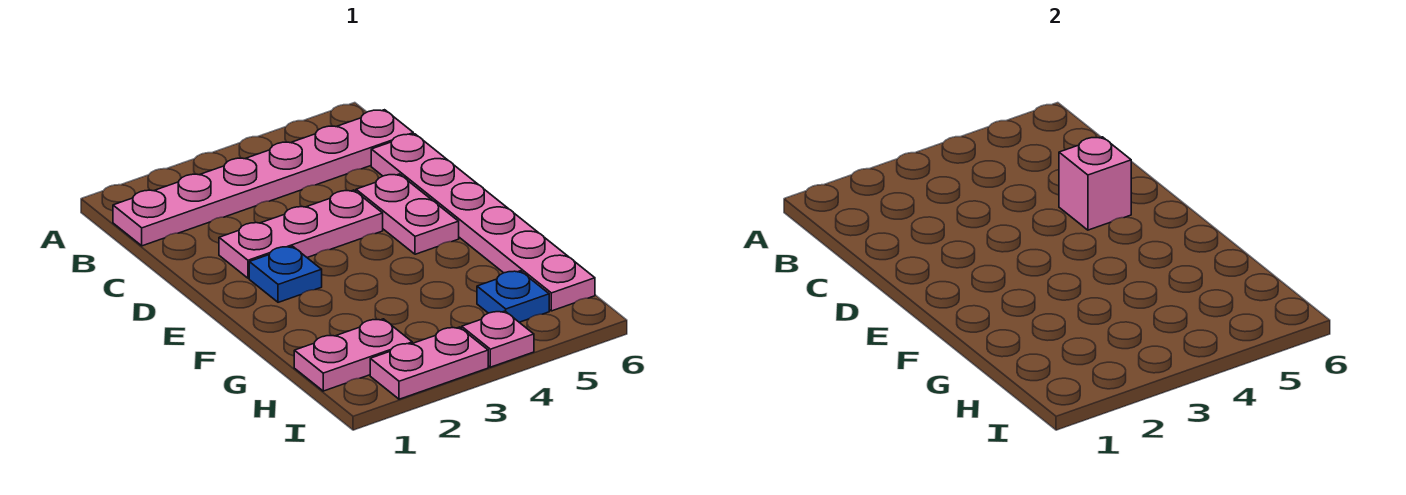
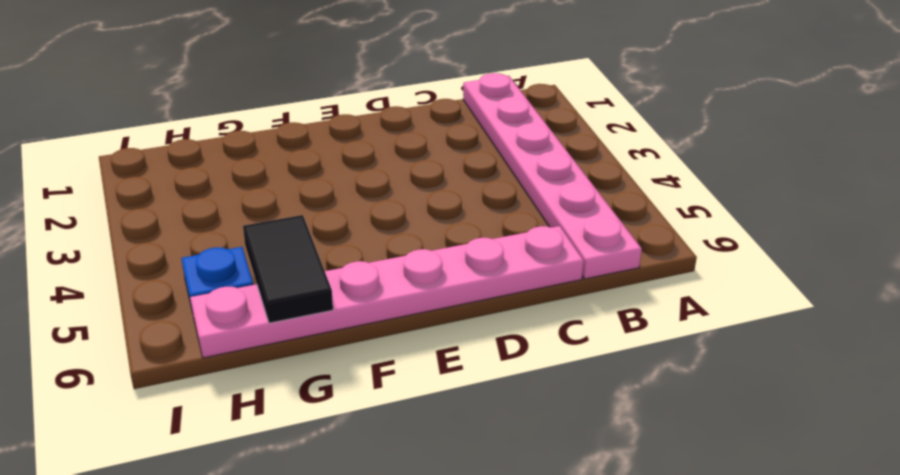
black tile G5:G6 level 2 -> none
none -> pink plate D2:D4 level 1
none -> pink plate D5:E5 level 1

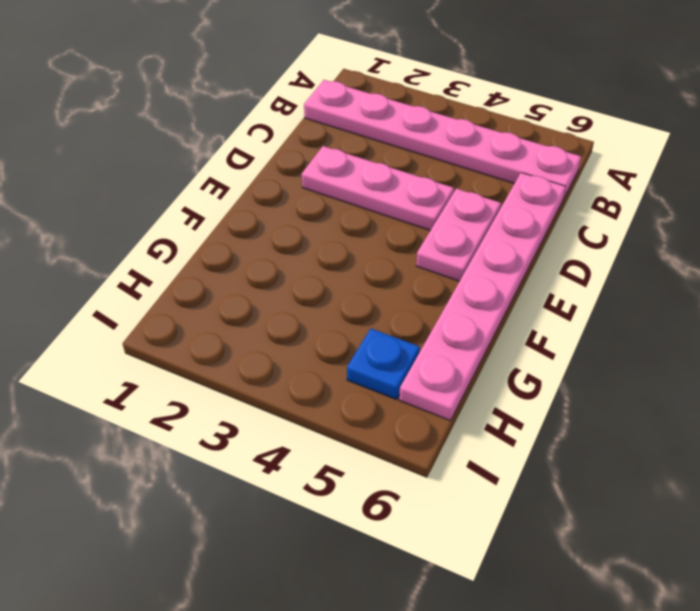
none -> blue plate E2 level 1
none -> pink plate H1:H2 level 1

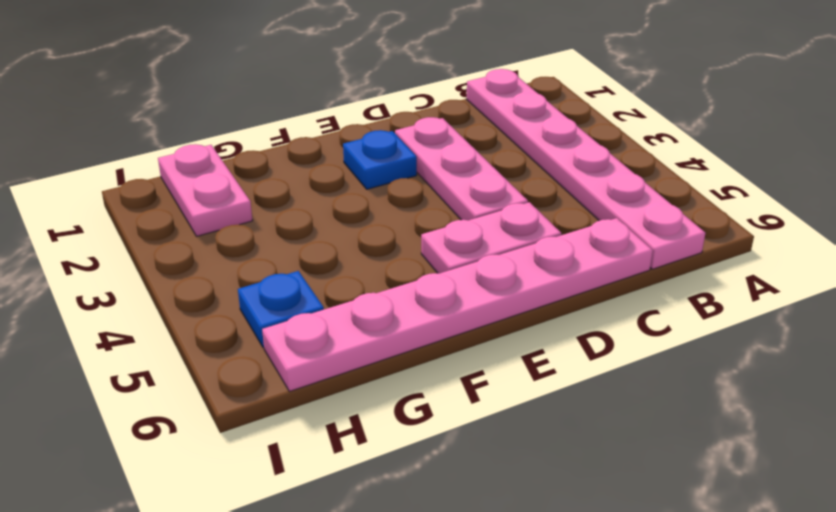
none -> pink plate I2:I3 level 1
none -> pink plate I4 level 1

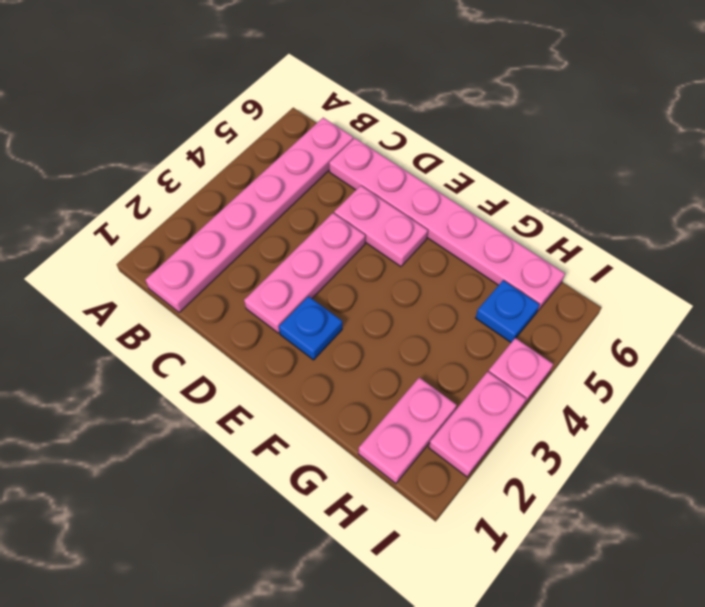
none -> pink brick D5 level 2

